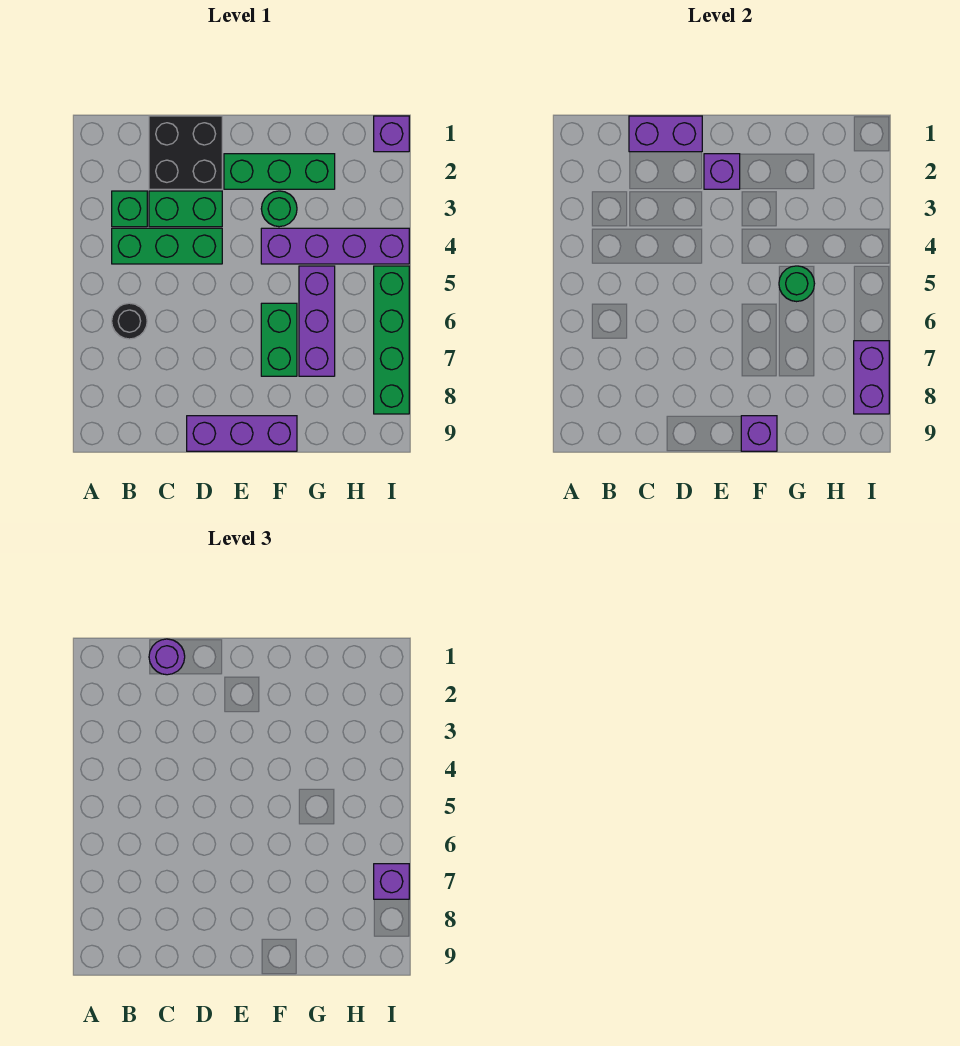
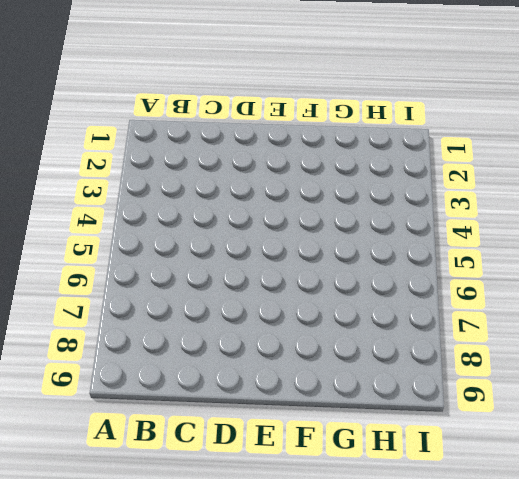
none -> green brick B3 level 1
none -> green brick B4:D4 level 1
none -> black round brick B6 level 1

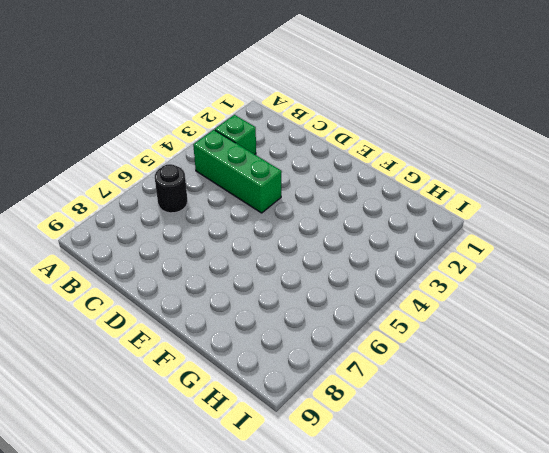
none -> black brick C1:D2 level 1
none -> green brick C3:D3 level 1
none -> purple brick D9:F9 level 1

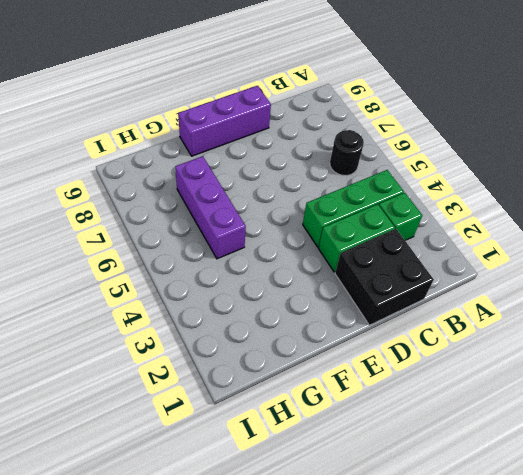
none -> green brick E2:G2 level 1
none -> green round brick F3 level 1
none -> purple brick F4:I4 level 1

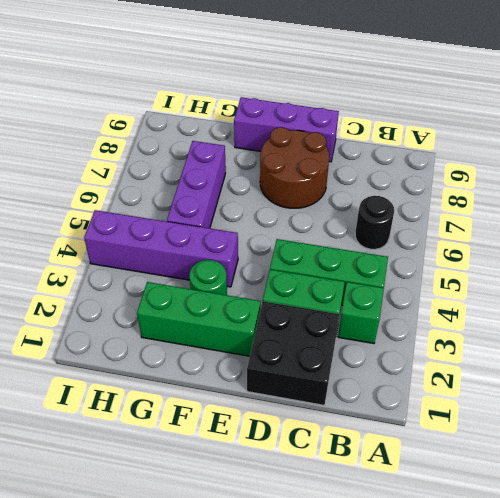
brown round brick D7:E8 level 1 -> none
none -> green brick F6:F7 level 1
none -> purple brick I1 level 1
none -> green brick I5:I8 level 1

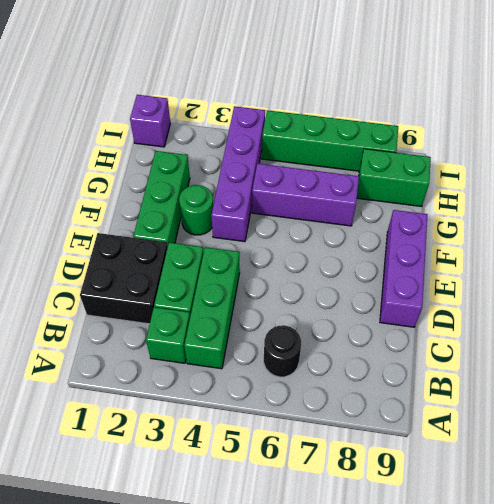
green brick H8:H9 level 1 -> green brick F6:F7 level 1
none -> purple brick C1:D1 level 2
none -> purple brick E2 level 2
none -> purple brick F9 level 2

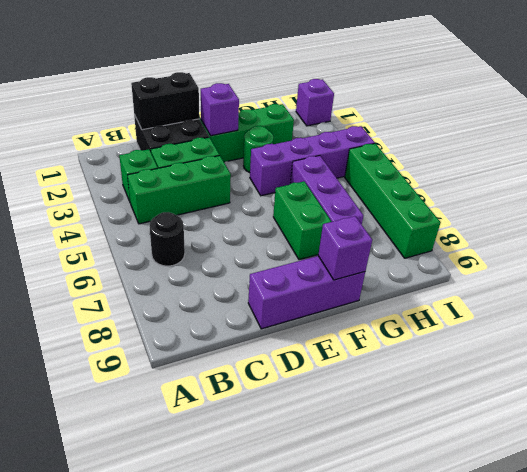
black brick C1:D1 level 2 -> purple brick C1:D1 level 2
none -> green round brick G5 level 2
none -> purple brick I7:I8 level 2
none -> purple round brick C1 level 3

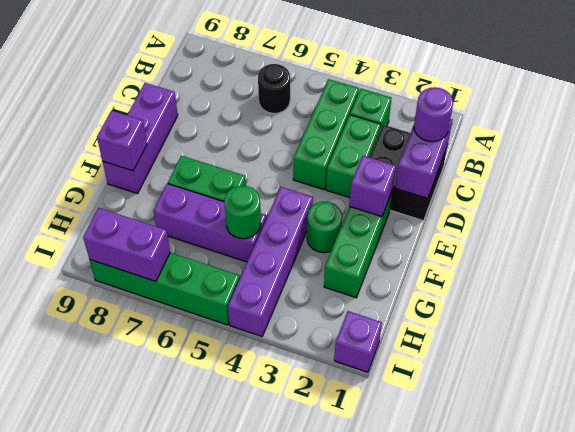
none -> purple brick I7 level 3

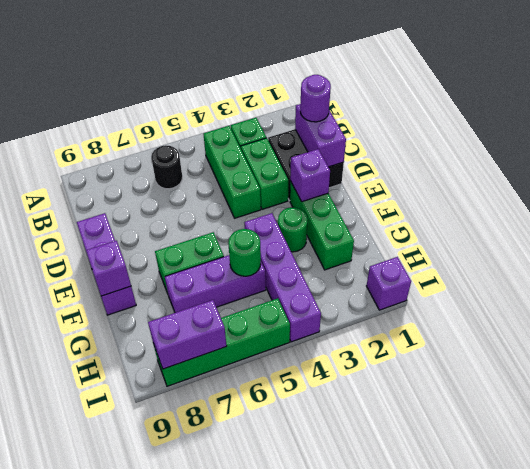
none -> purple brick I7 level 3

